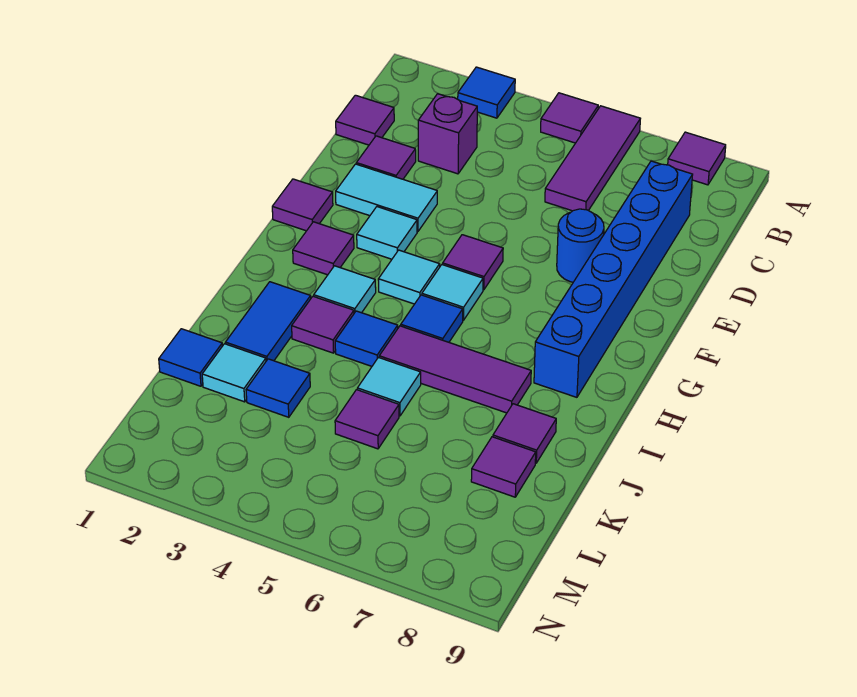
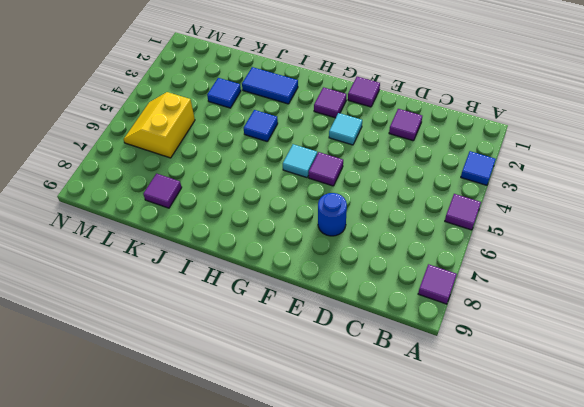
yellow slope L5:M6 level 1 top L -> none
none -> purple tile A6:C6 level 1
none -> purple tile C1 level 1
none -> purple brick C3 level 1

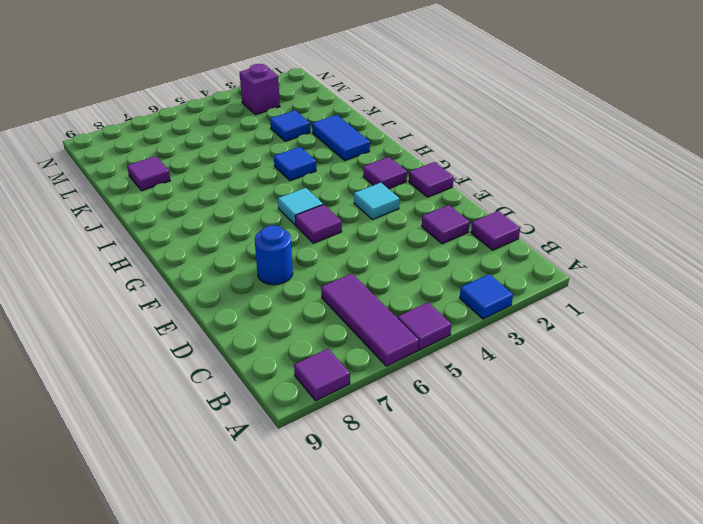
purple brick M3 level 1 -> purple brick C3 level 1
none -> blue brick C8:H8 level 1
none -> cyan tile E2:E3 level 1
none -> cyan tile G4 level 1

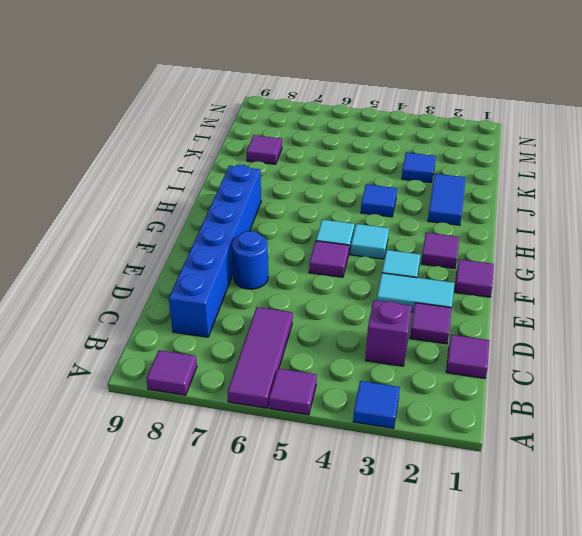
none -> cyan tile H3 level 1
none -> blue tile H5 level 1
none -> purple tile I3 level 1

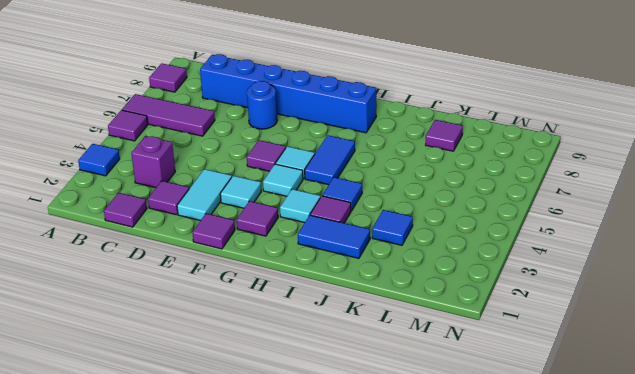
blue tile H5:H6 level 1 -> blue tile H5 level 1
none -> purple tile I5:I7 level 1
none -> cyan tile J5 level 1
none -> purple tile J8 level 1

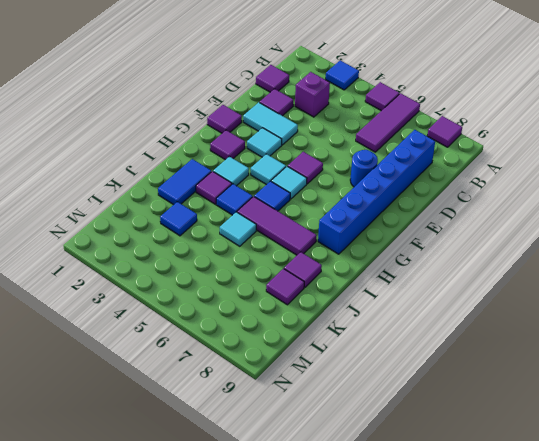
none -> blue tile K1 level 1
none -> cyan tile K2 level 1
none -> purple tile K5 level 1

